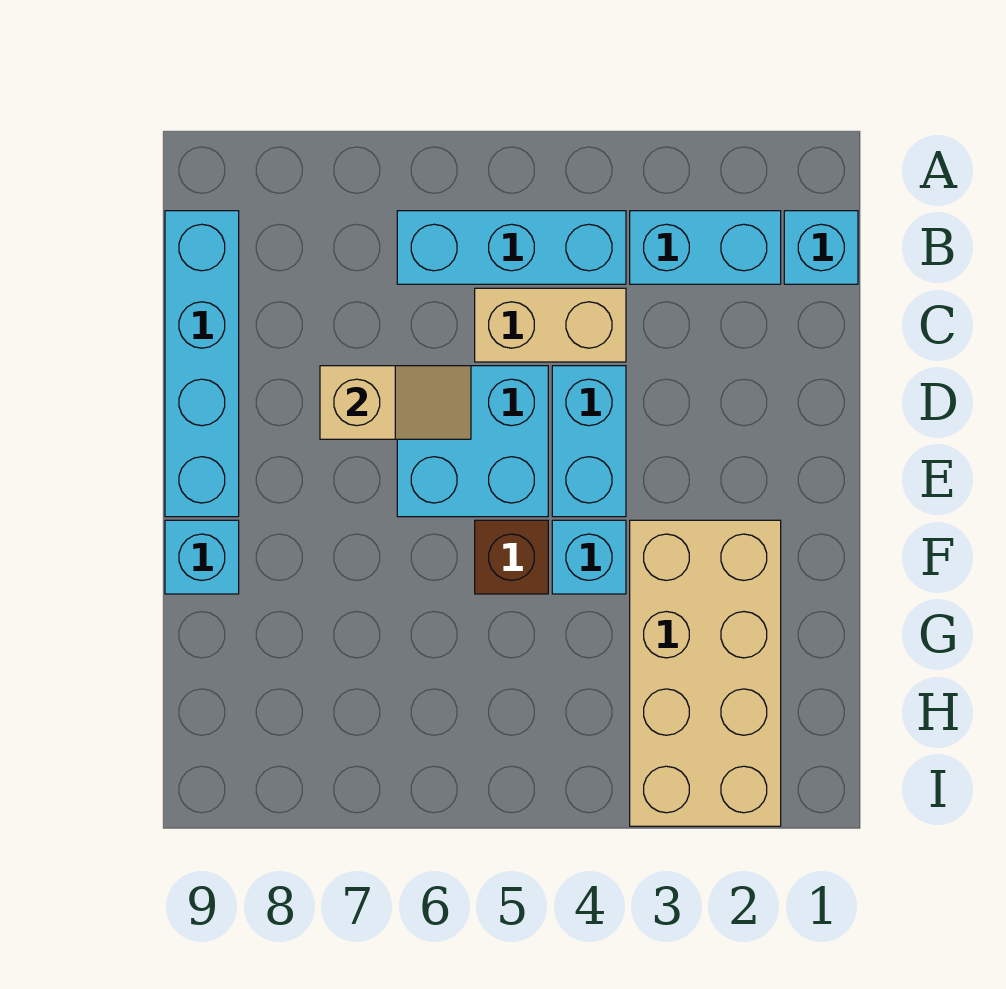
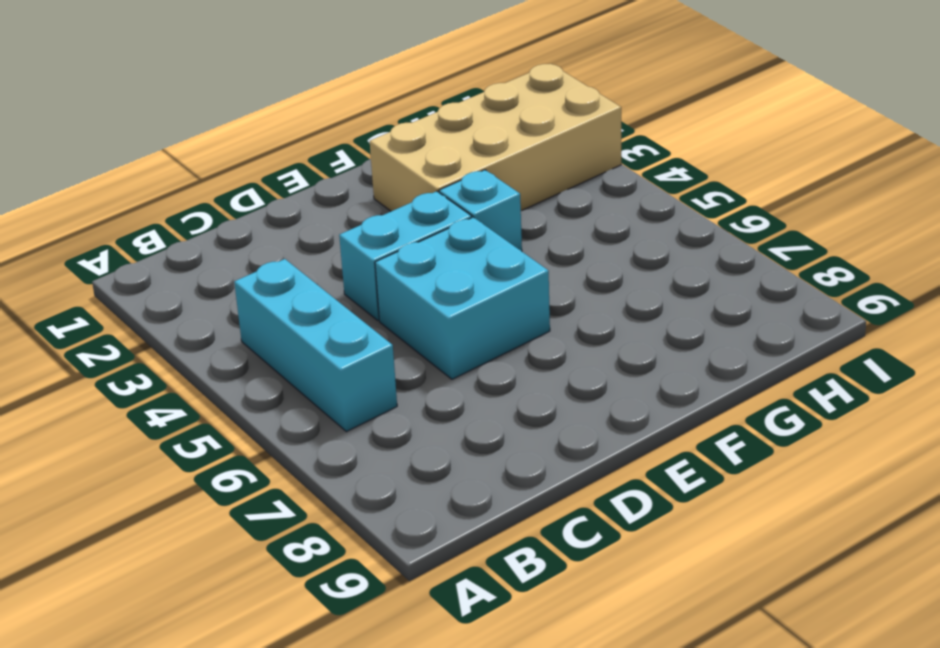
none -> cyan brick B1 level 1
none -> cyan brick B2:B3 level 1
none -> cyan brick B9:E9 level 1

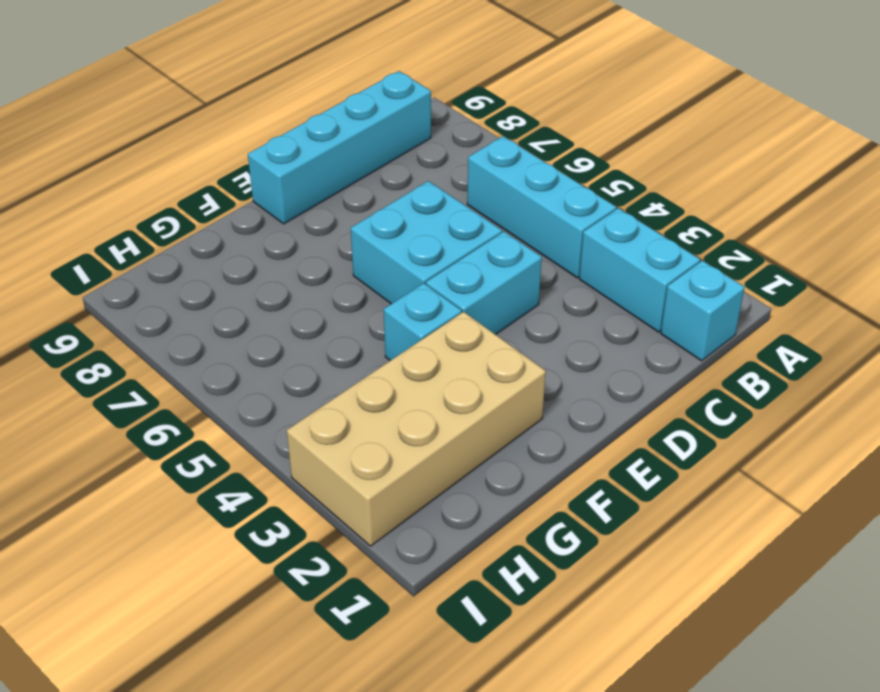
none -> tan brick C4:C5 level 1
none -> brown brick F5 level 1
none -> cyan brick F9 level 1

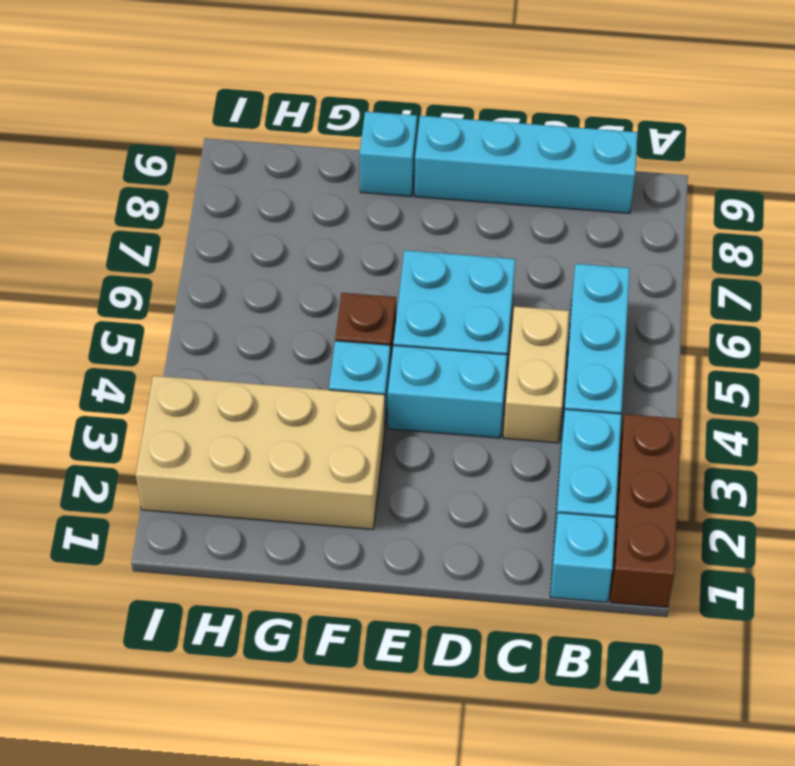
brown brick A1:A3 level 1 -> none
none -> tan slope D6:D7 level 2 top 7

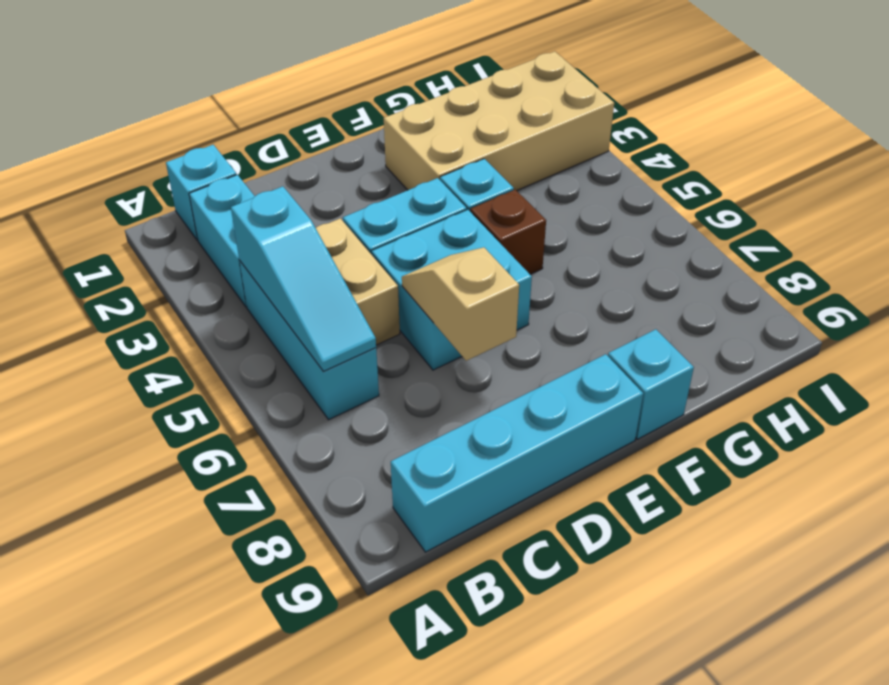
cyan slope B4:B6 level 2 top 4 -> none

